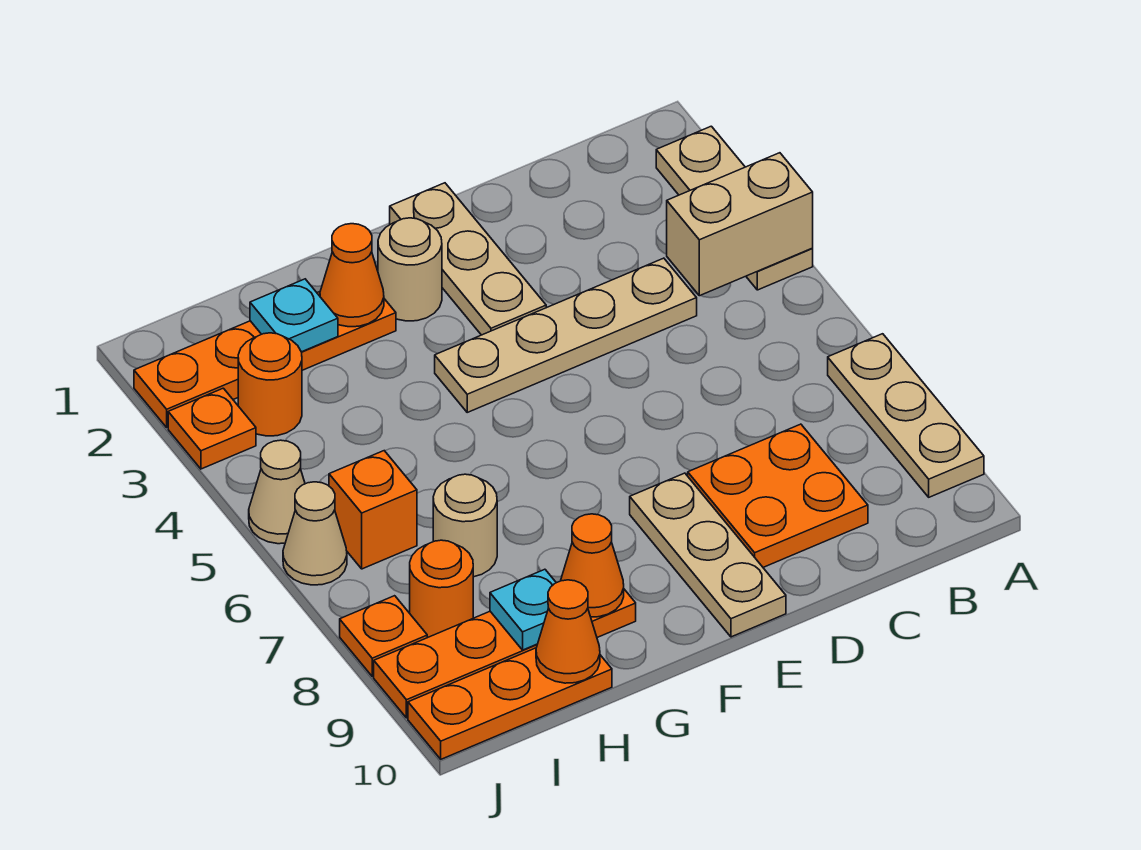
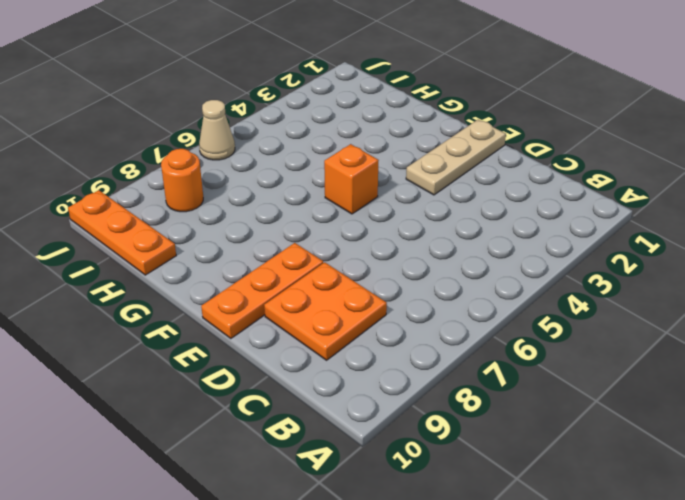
orange plate E8:E10 level 1 -> tan plate E8:E10 level 1
orange brick F5 level 1 -> orange brick I6 level 1
none -> tan plate A2:A4 level 1
none -> tan plate A7:A9 level 1
none -> tan plate C4:F4 level 1

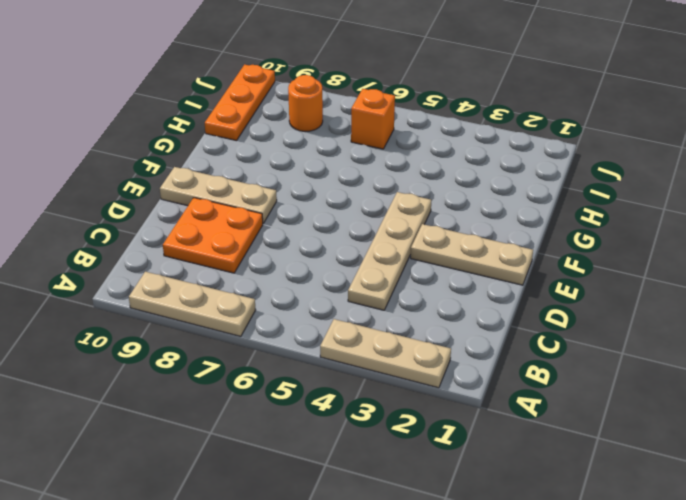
none -> tan round brick F2 level 1
none -> orange plate G2:J2 level 1
none -> orange plate G9:J9 level 1

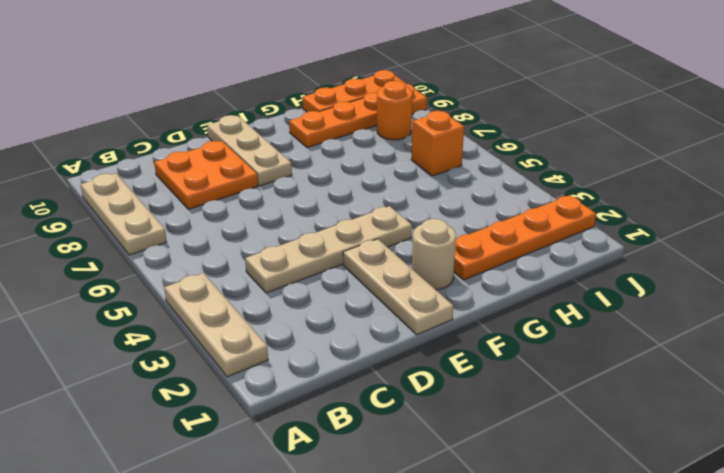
none -> tan round brick H7 level 1
none -> orange round brick I3 level 1
none -> orange plate J3 level 1

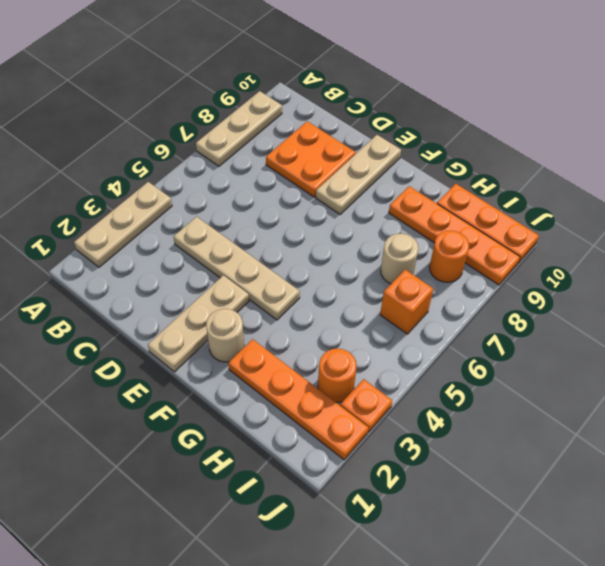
none -> tan cone J5 level 1
none -> tan cone J6 level 1
none -> orange plate J8 level 1

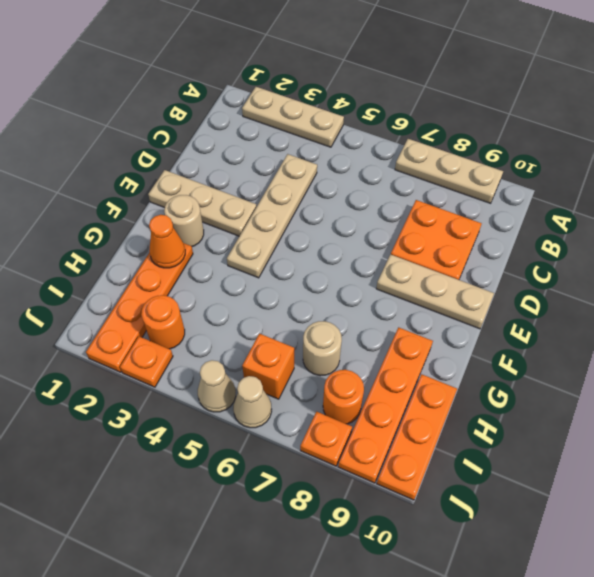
none -> tan brick A4:B4 level 2
none -> orange cone G9 level 2
none -> cyan plate H2 level 2

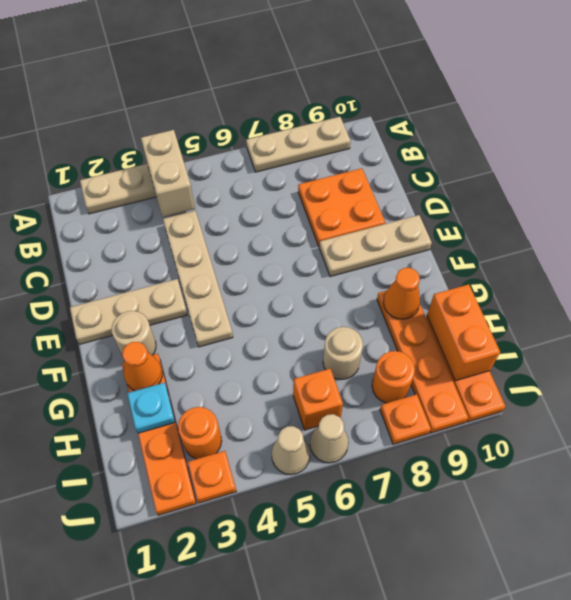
orange brick H10:I10 level 2 -> orange cone H10 level 2
none -> cyan plate H9 level 2

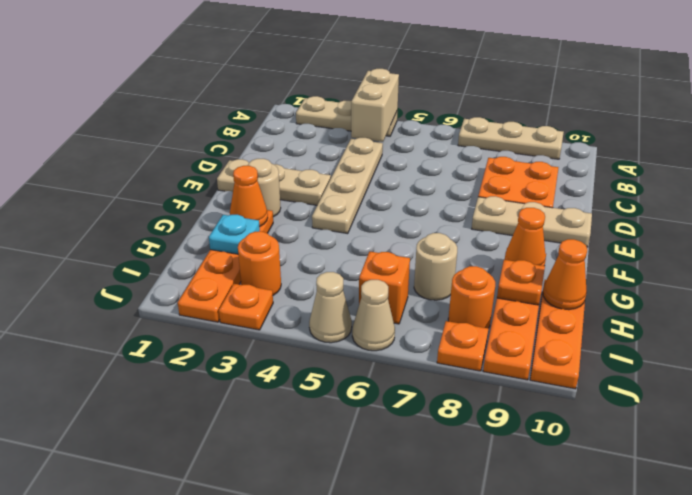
orange plate H9 level 2 -> cyan plate H9 level 2

